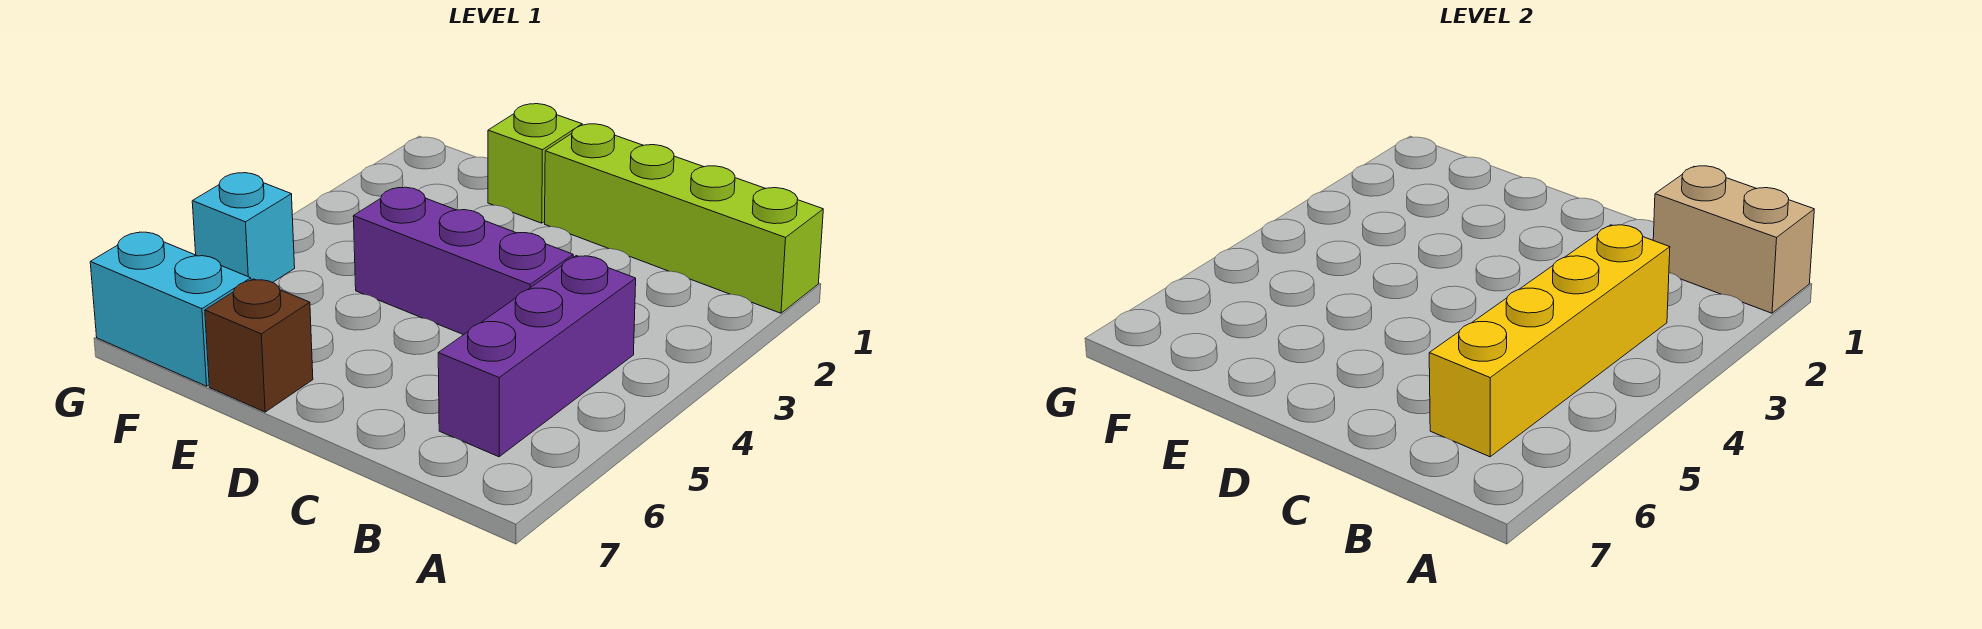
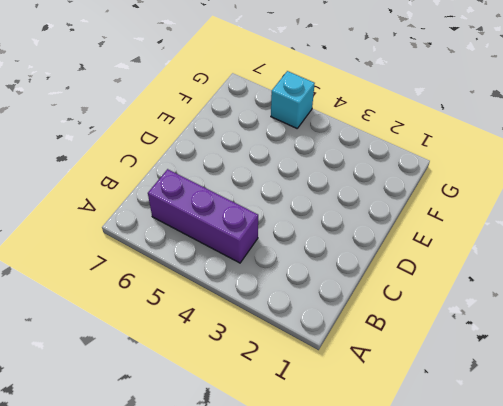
none -> lime brick A1:D1 level 1
none -> purple brick C4:E4 level 1

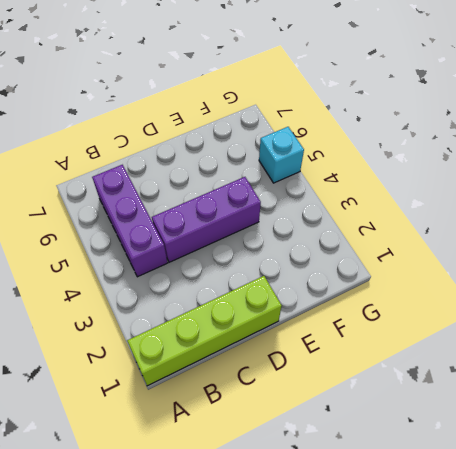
none -> lime brick E1 level 1
none -> brown brick E7 level 1

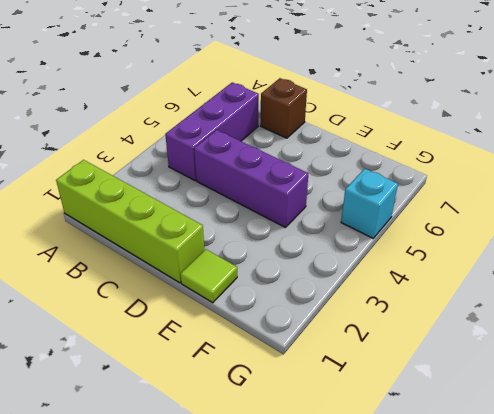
brown brick C7 level 1 -> brown brick E7 level 1
lime tile E1 level 1 -> lime brick E1 level 1
none -> cyan brick F7:G7 level 1
none -> tan brick A1:B1 level 2

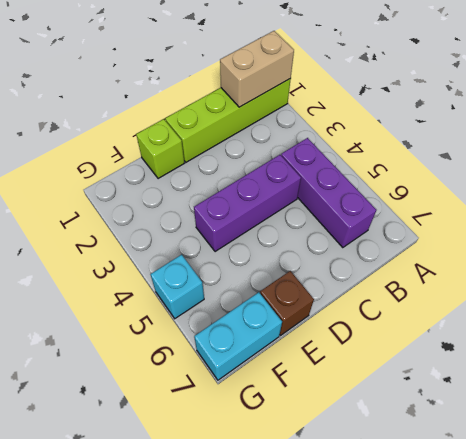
none -> yellow brick B3:B6 level 2

